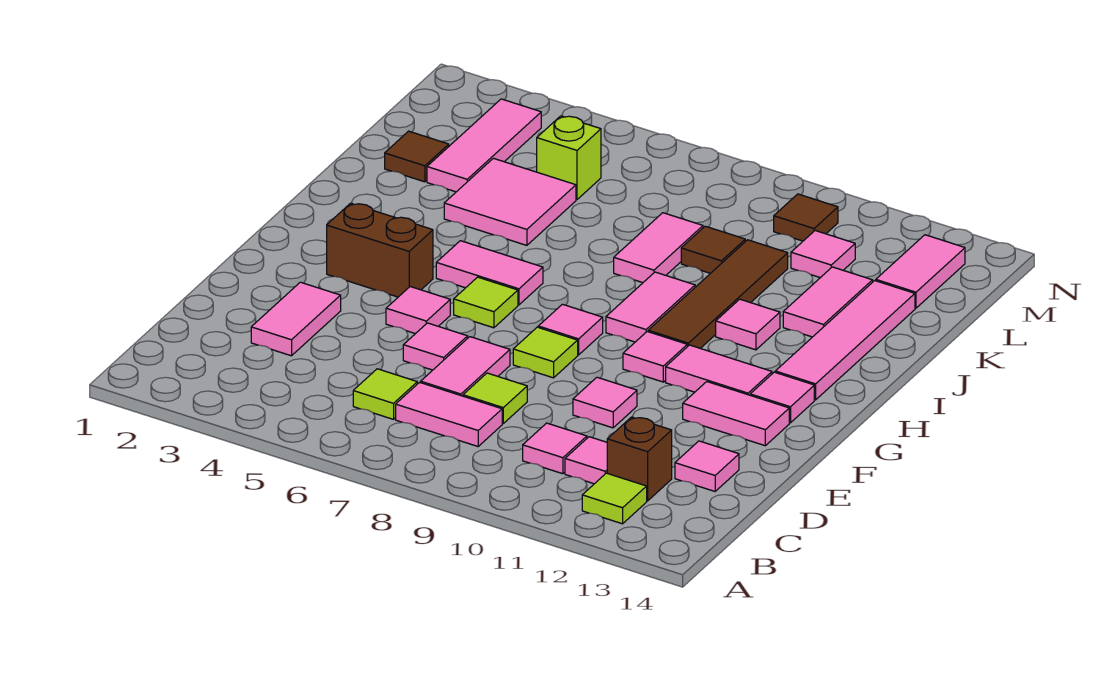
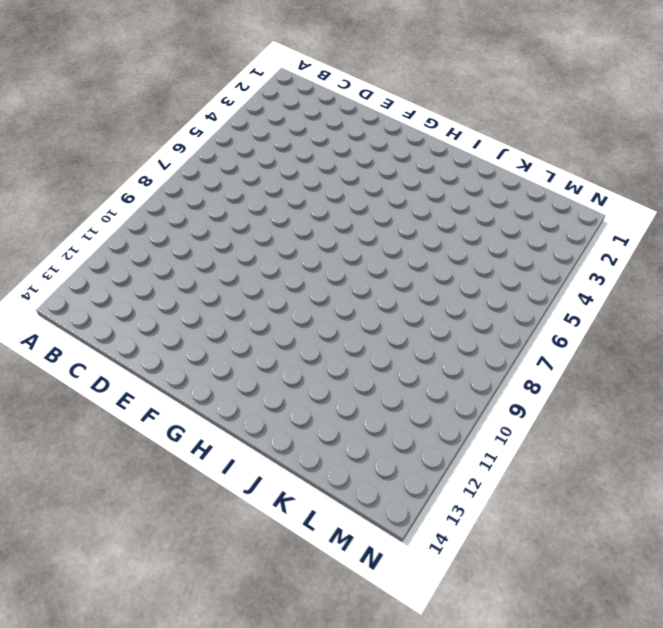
none -> lime tile B12 level 1
none -> lime tile C6 level 1
none -> pink tile C7:C8 level 1
none -> pink tile C10 level 1

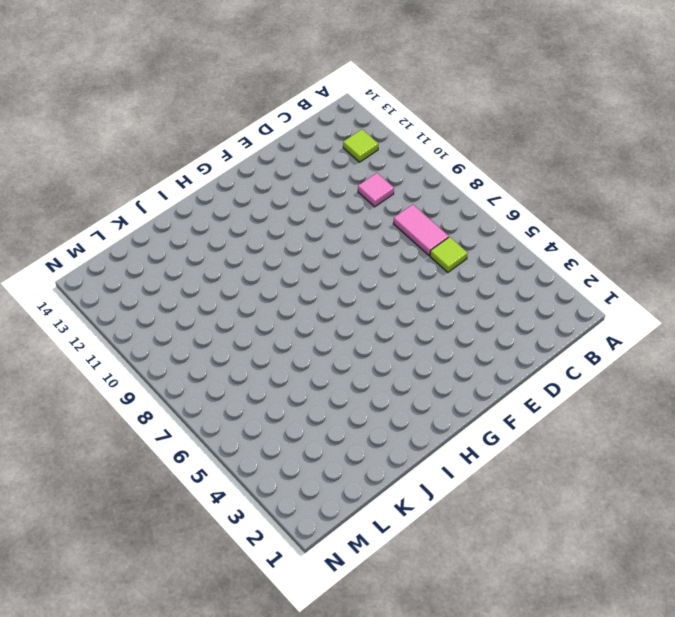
none -> pink tile C11 level 1
none -> brown brick C12 level 1
none -> pink tile D3:E3 level 1
none -> pink tile D7:E7 level 1

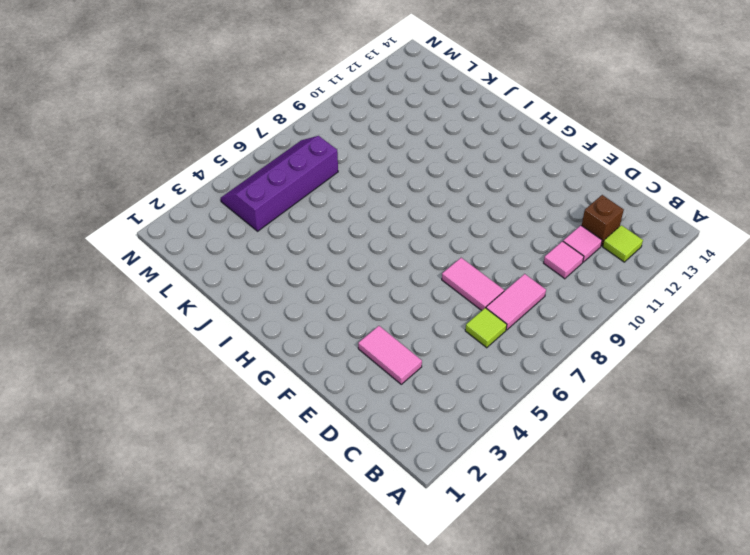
purple slope L4:M7 level 1 top L -> lime brick L5 level 1
none -> lime tile D8 level 1
none -> pink tile D13 level 1
none -> pink tile E6 level 1
none -> pink tile E10 level 1

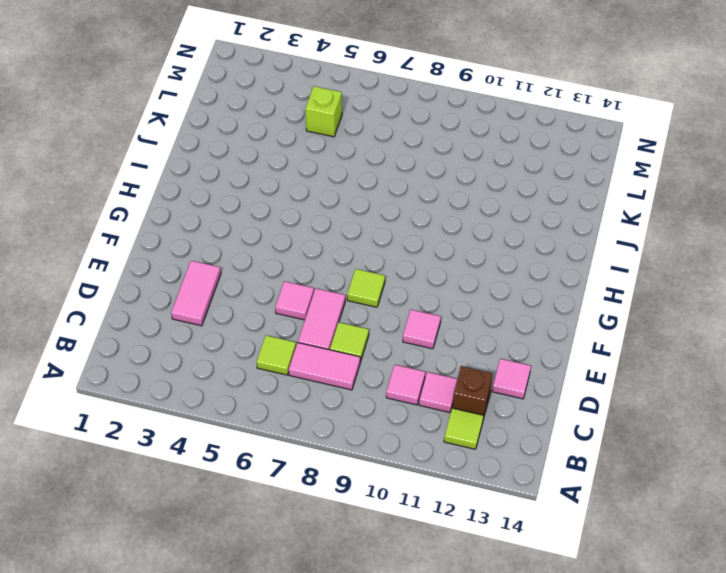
none -> pink tile F5 level 1
none -> pink tile F12:F13 level 1
none -> brown brick G3:G4 level 1
none -> lime tile G6 level 1

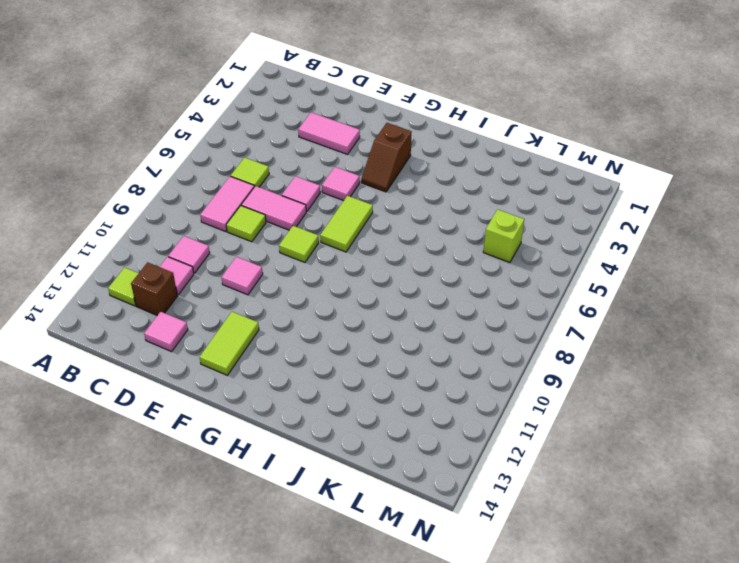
lime tile F12:F13 level 1 -> pink tile F12:F13 level 1
brown slope G3:G4 level 1 top 3 -> brown brick G3:G4 level 1
lime tile G6:G7 level 1 -> lime tile G6 level 1
none -> pink tile G8 level 1
none -> pink tile G10 level 1
none -> pink tile G11:G12 level 1
none -> pink tile G13 level 1

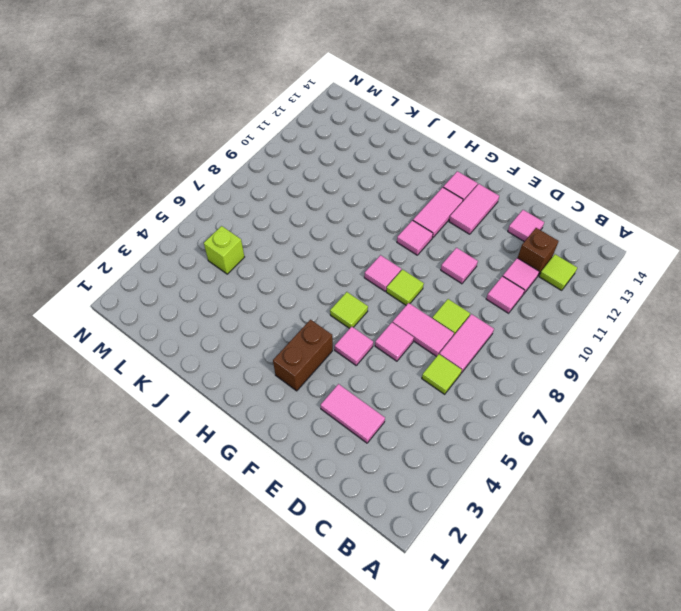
none -> pink tile H5:H6 level 1
none -> pink tile H9:I9 level 1
none -> brown tile H10:K10 level 1
none -> pink tile H13:K13 level 1

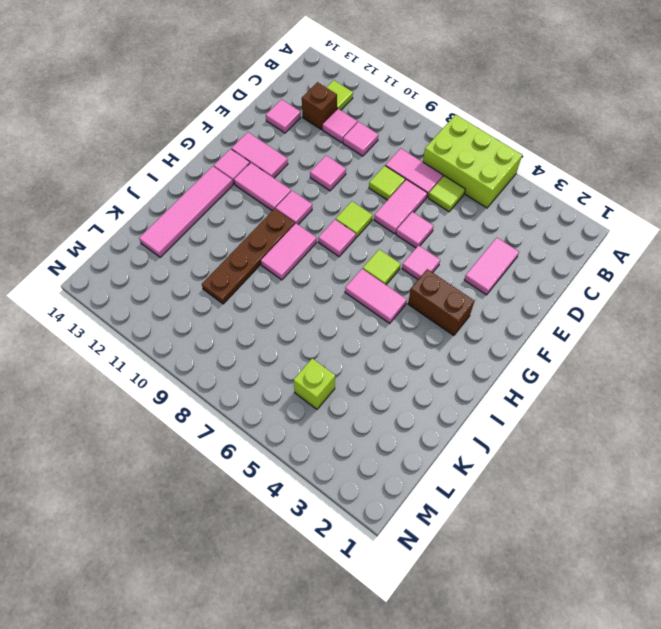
lime brick A5:B7 level 1 -> none
brown plate H10:K10 level 1 -> brown tile H10:K10 level 1
none -> pink tile I11 level 1
none -> pink tile J4:K5 level 1
none -> pink tile J8:K8 level 1
none -> pink tile J12:K12 level 1

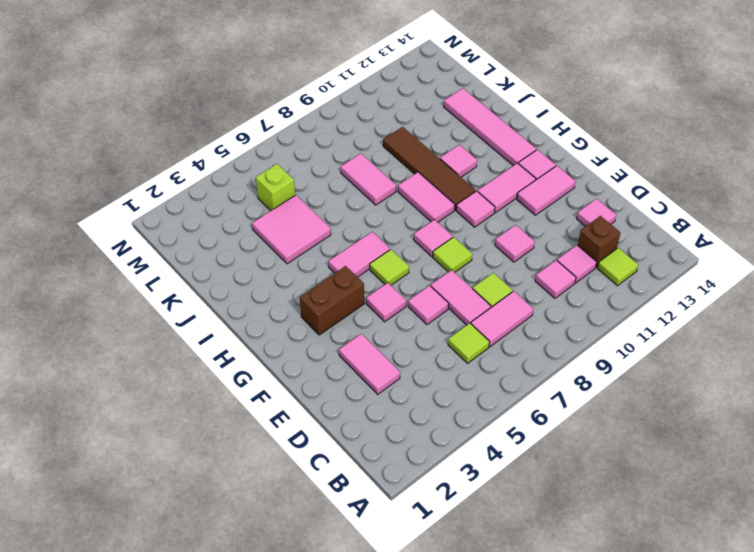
none -> pink tile J12:K12 level 1
none -> brown tile K2 level 1
none -> pink tile K3:M3 level 1
none -> brown tile K9 level 1

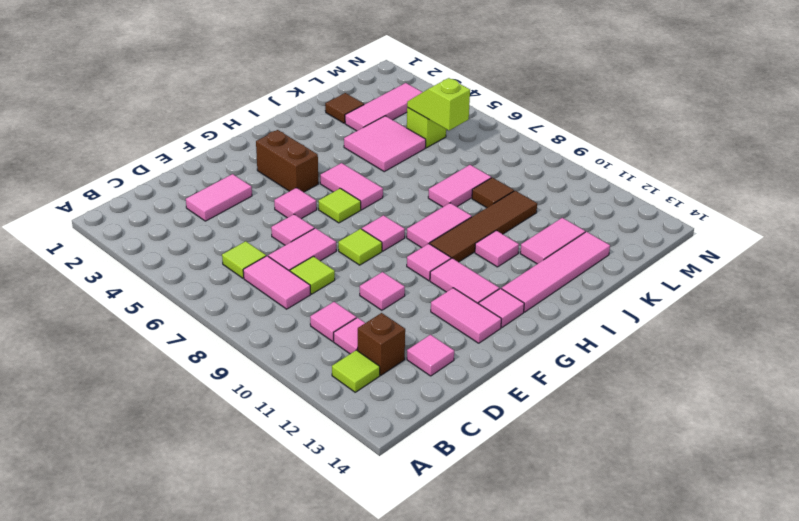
lime slope L5:L6 level 2 top 6 -> none
none -> pink tile L11 level 1
none -> pink tile L13:M13 level 1
none -> brown tile M10 level 1

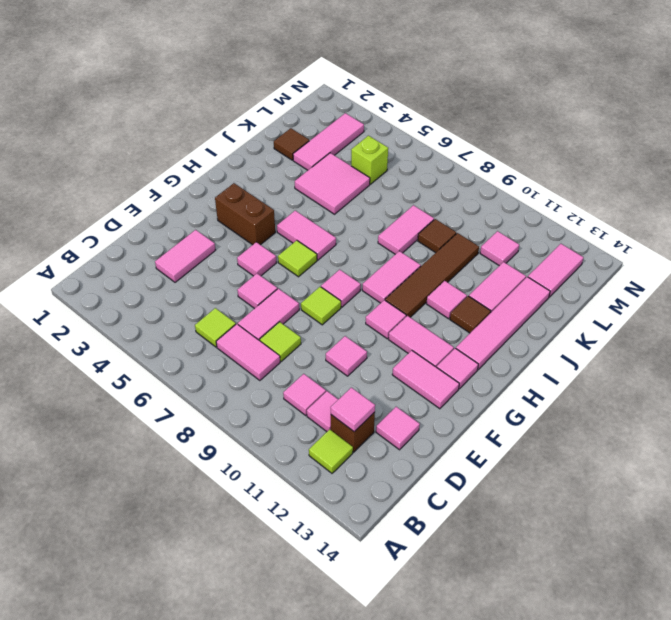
pink tile C12 level 2 -> none
brown tile I12 level 1 -> brown tile M10 level 1

